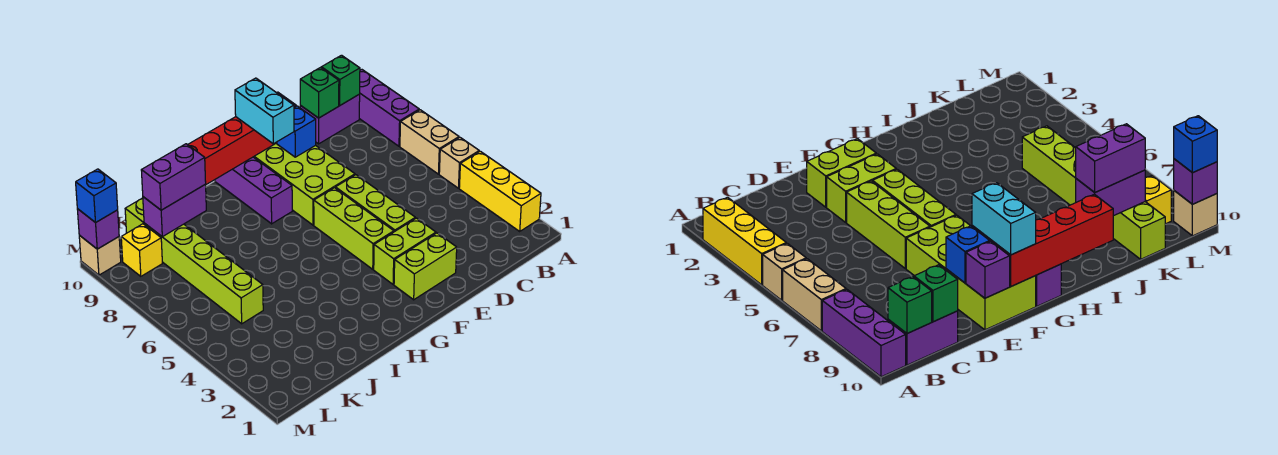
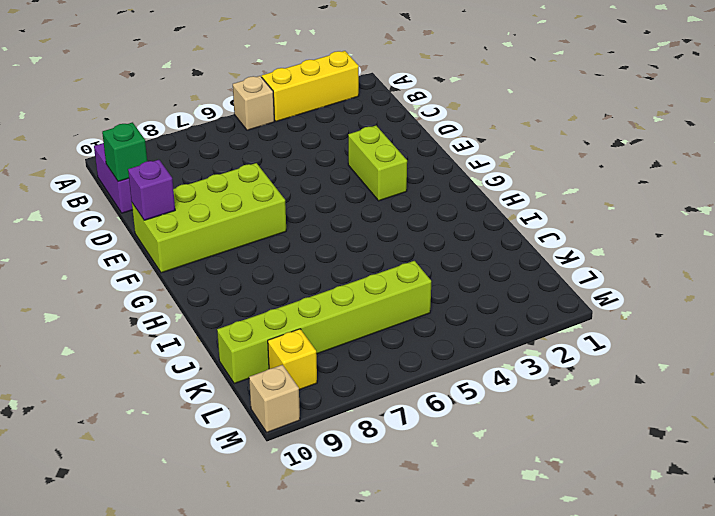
none -> tan brick A6:A7 level 1
none -> purple brick A8:A10 level 1
none -> lime brick E2:F2 level 1

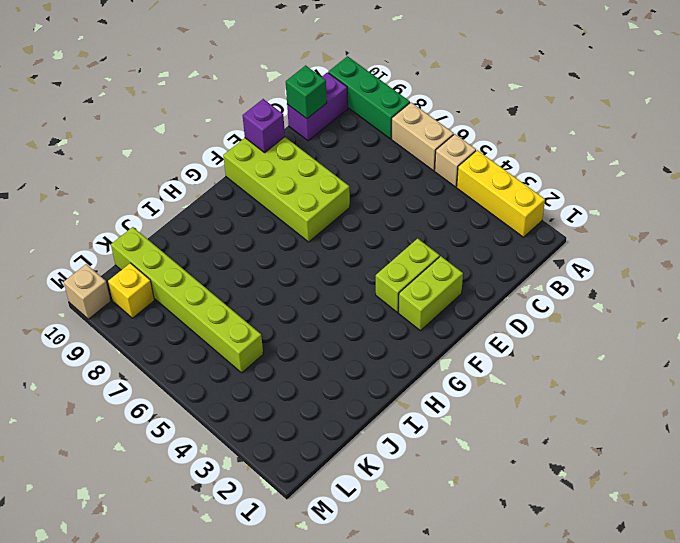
green brick A8:A10 level 1 -> purple brick A8:A10 level 1
none -> lime brick E4:E6 level 1
none -> lime brick F4:F6 level 1
none -> purple brick G8:G10 level 1

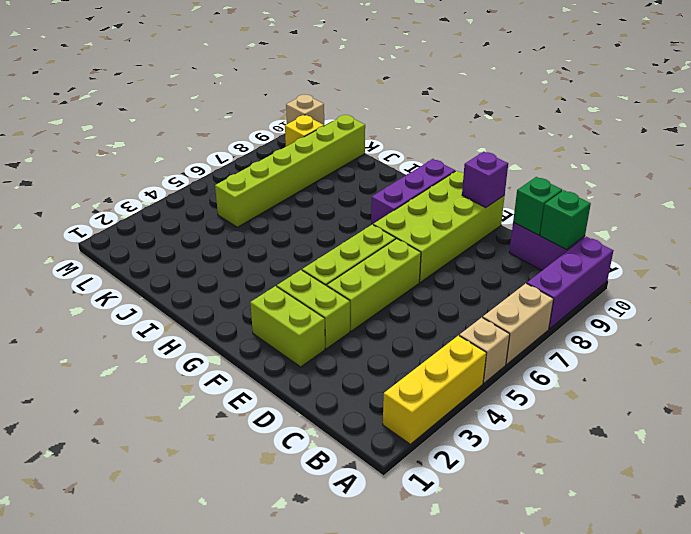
none -> blue brick E9 level 2
none -> red brick F10:I10 level 2
none -> purple brick J9:K9 level 2

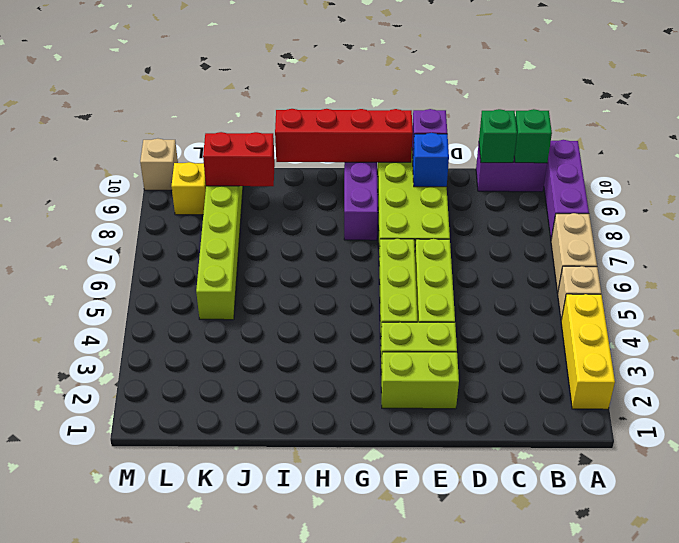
red brick J9:K9 level 2 -> purple brick J9:K9 level 2
none -> purple brick M10 level 2
none -> cyan brick F9:F10 level 3
none -> purple brick J9:K9 level 3

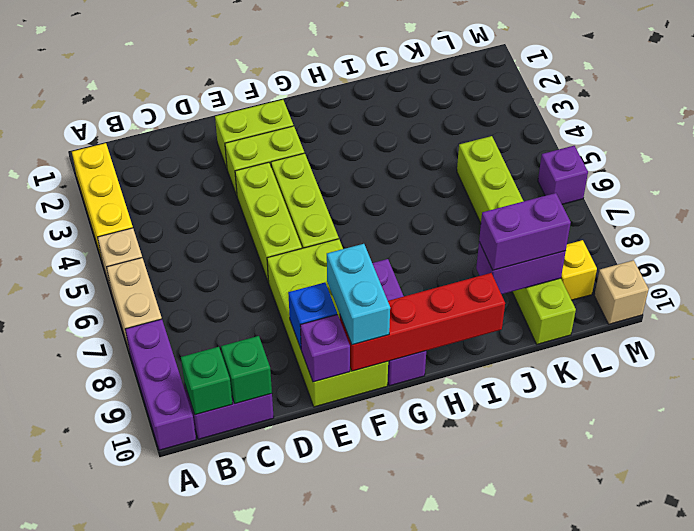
purple brick M6 level 1 -> purple brick M10 level 2
none -> blue brick M10 level 3

